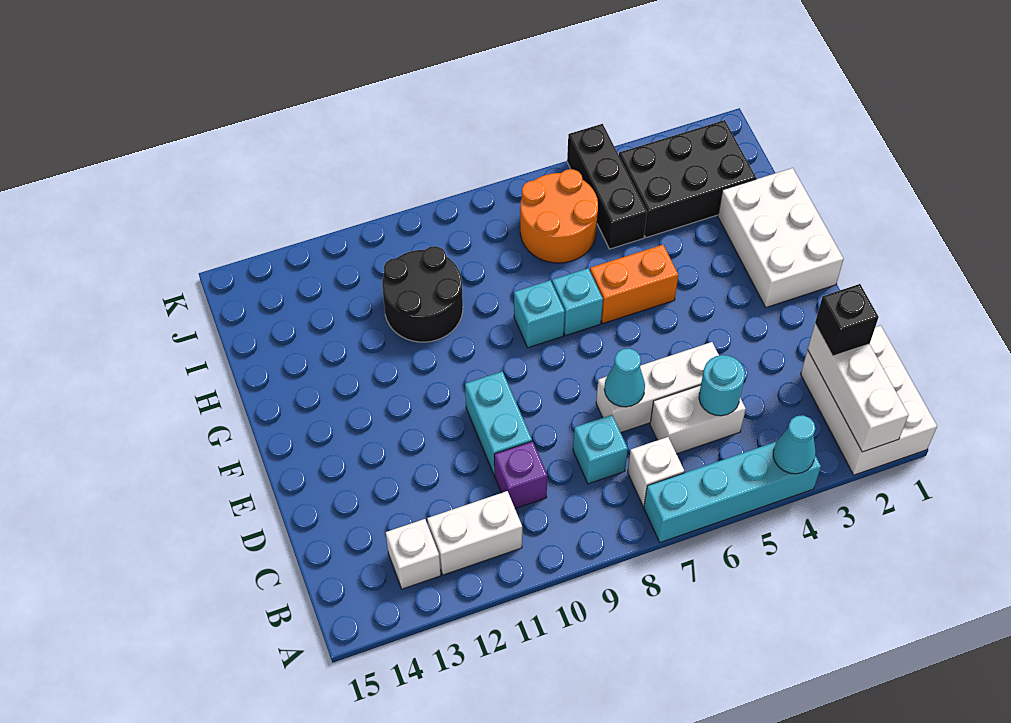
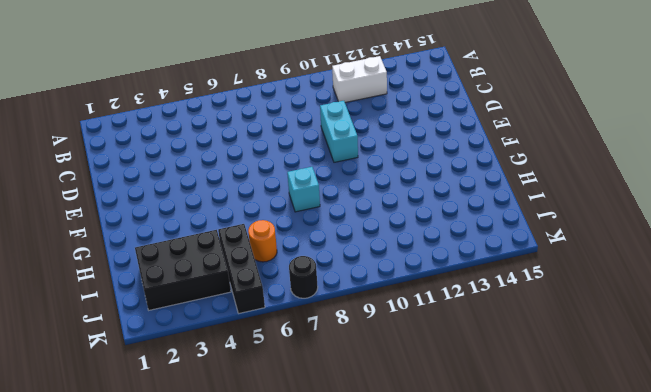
orange round brick I6 level 1 -> orange round brick I6:J7 level 1
black round brick K7 level 1 -> none
none -> white brick A1:C2 level 1
none -> cyan brick A4:A7 level 1
none -> white brick B7 level 1

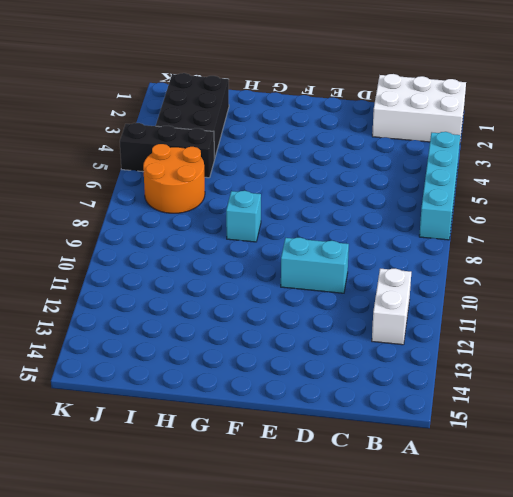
none -> white brick B7 level 1
none -> white brick B13 level 1
none -> white brick C5:C6 level 1

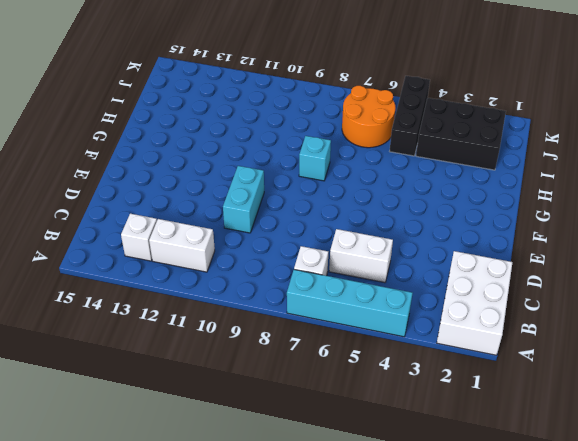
none -> cyan brick C8 level 1
none -> purple brick C10 level 1
none -> white brick D5:D7 level 1

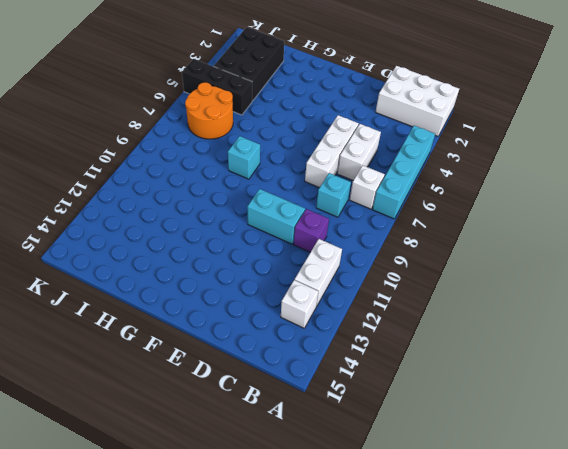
none -> white brick F1:H2 level 1
none -> orange brick G5:G6 level 1
none -> cyan brick G7 level 1

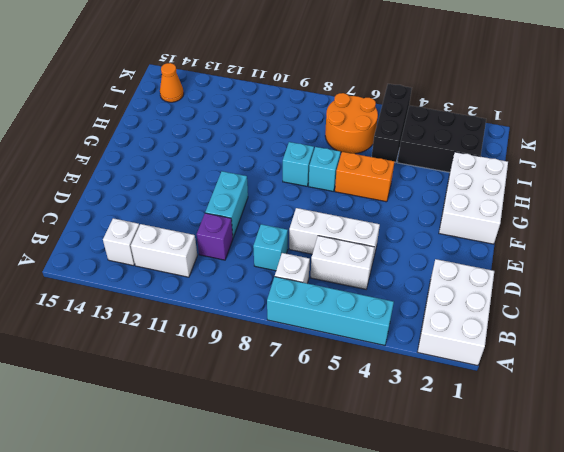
orange cone J14 level 1 -> none
none -> black round brick H10:I11 level 1
none -> white brick A2:C2 level 2
none -> cyan cone A4 level 2

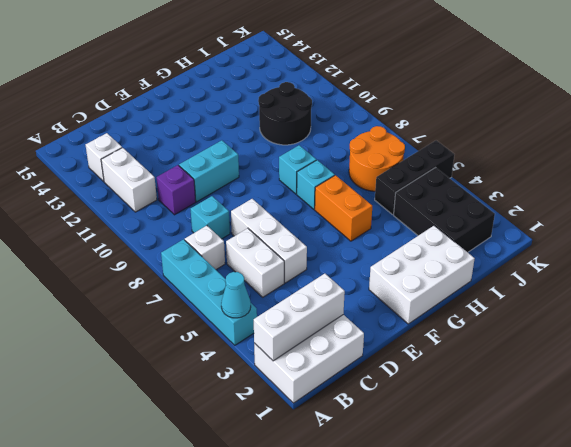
none -> cyan round brick C5 level 2
none -> cyan cone D7 level 2
none -> black brick C2 level 3

